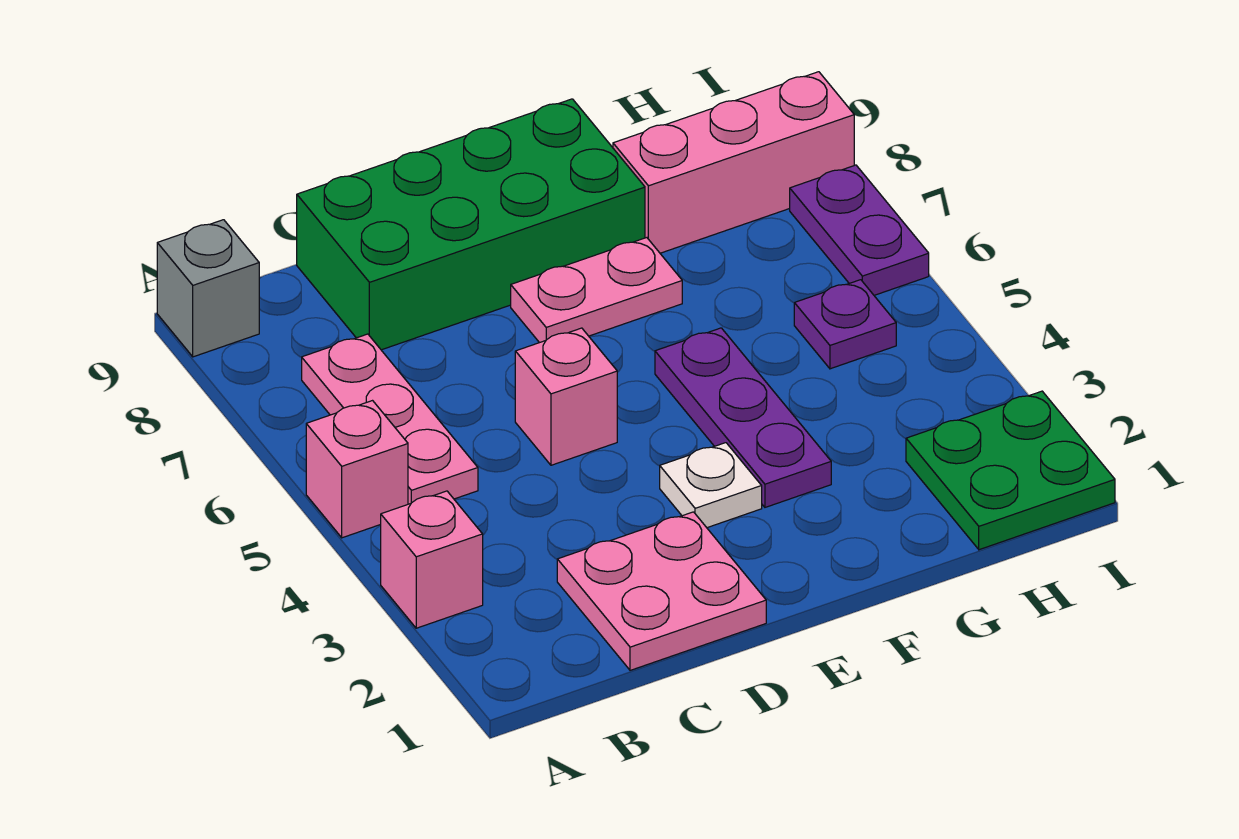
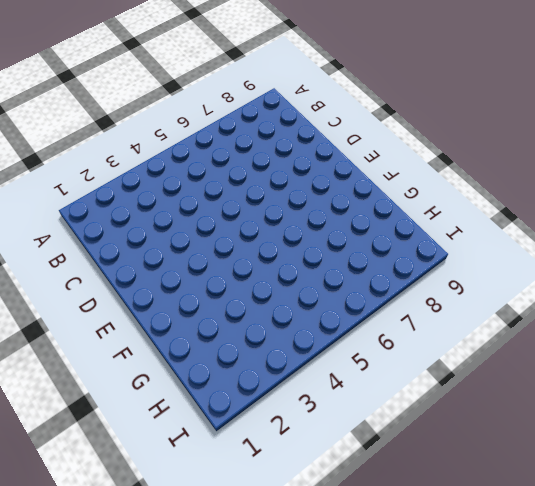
none -> pink brick A3 level 1
none -> pink brick A5 level 1
none -> grey brick A9 level 1

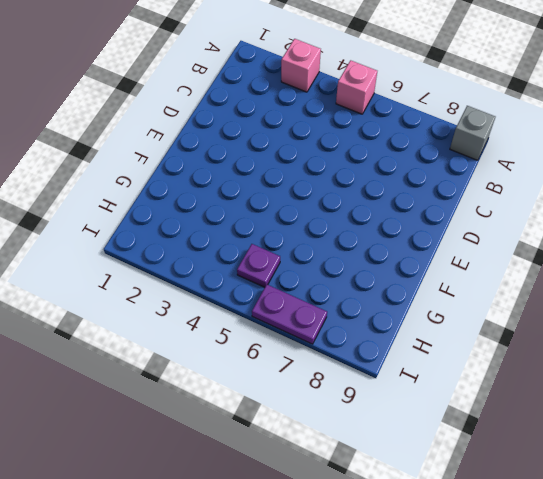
none -> pink plate B5:B7 level 1
none -> pink plate C1:D2 level 1
none -> green brick C8:F9 level 1

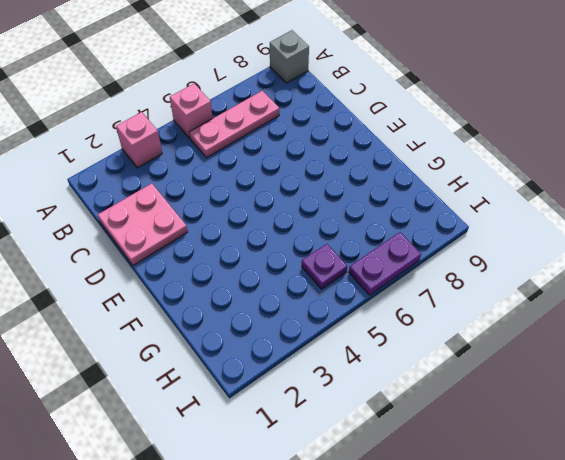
none -> green brick C8:F9 level 1
none -> pink brick D5 level 1
none -> white plate E3 level 1

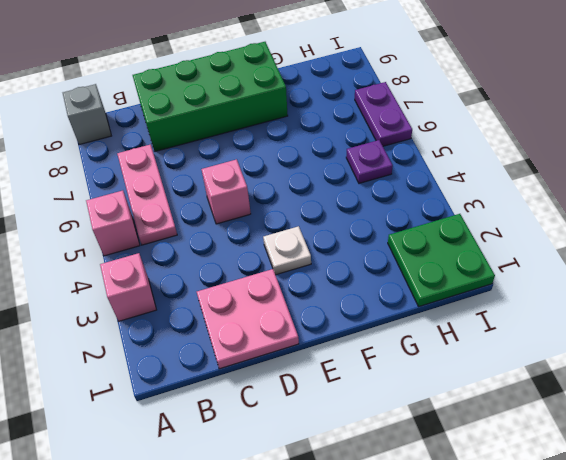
none -> pink plate E7:F7 level 1
none -> purple plate F3:F5 level 1
none -> pink brick G8:I8 level 1

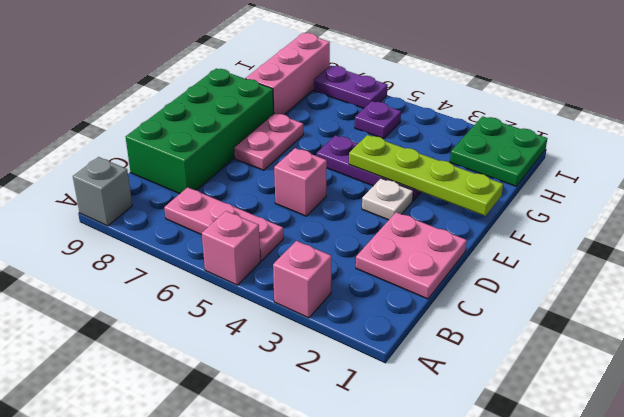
lime plate F1:F4 level 2 -> none

